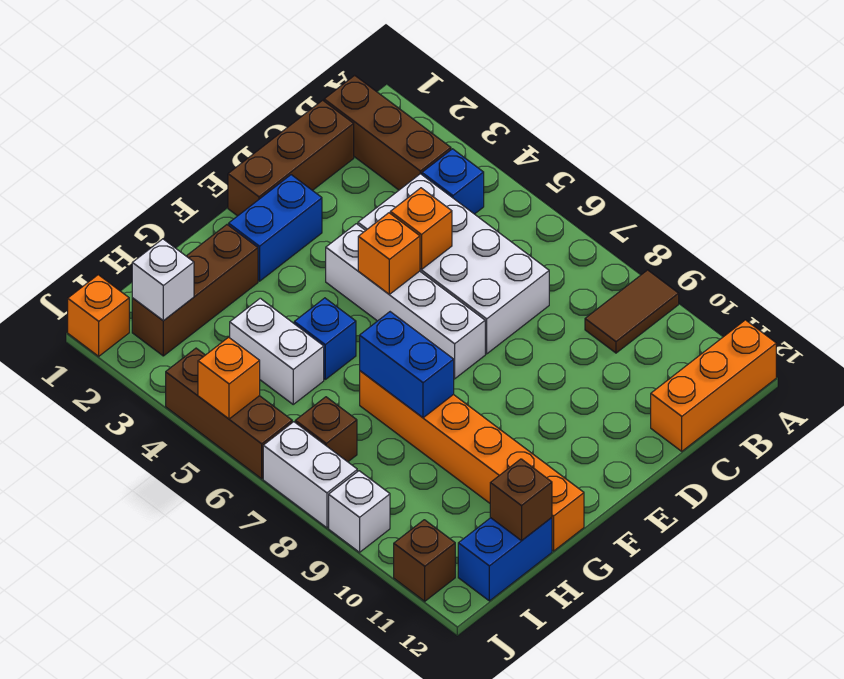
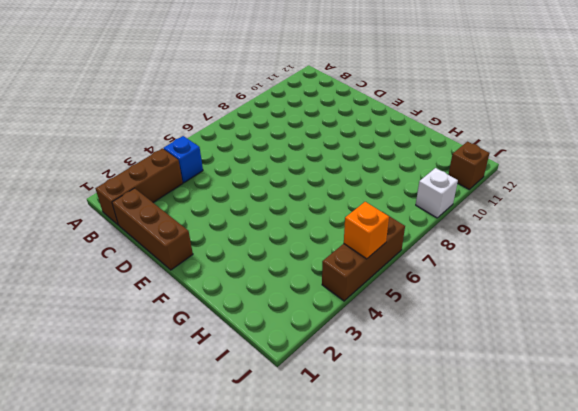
none -> brown tile A9:B9 level 1
none -> orange brick A12:C12 level 1
none -> white brick C4:D7 level 1

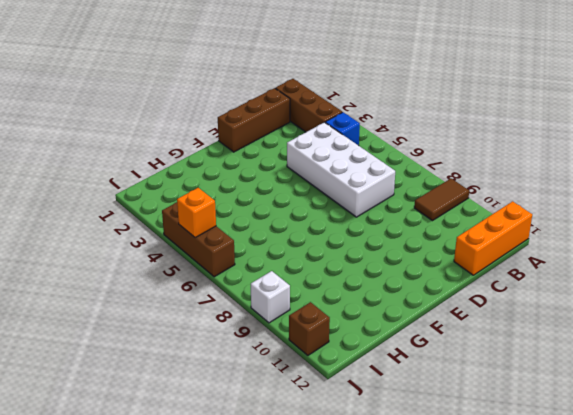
none -> blue brick E2:F2 level 1
none -> white brick E4:E7 level 1
none -> brown brick G2:I2 level 1

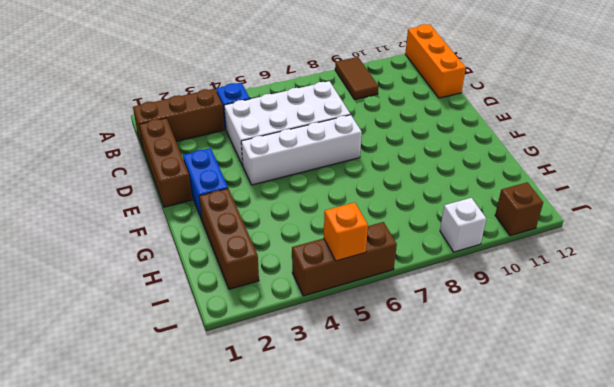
none -> blue brick G5 level 1
none -> orange brick G7:G12 level 1
none -> white brick H4:H5 level 1

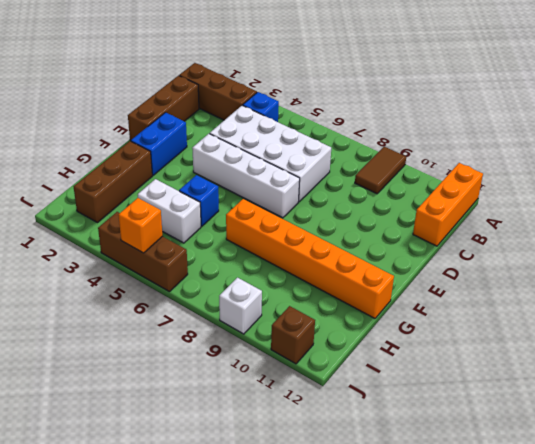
none -> blue brick H12:I12 level 1
none -> brown brick I7 level 1
none -> orange brick J1 level 1

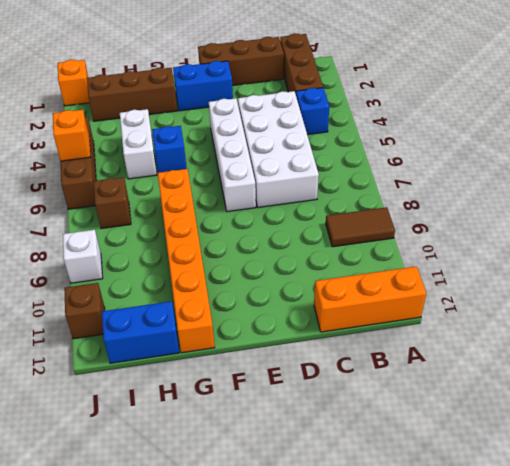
none -> white brick J7:J8 level 1
none -> orange brick D5 level 2
none -> orange brick E5 level 2

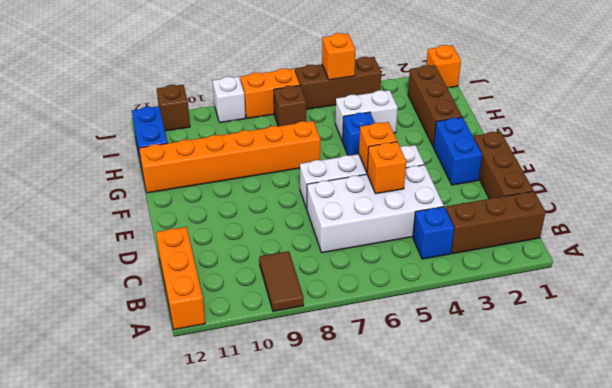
orange brick J7:J8 level 1 -> white brick J7:J8 level 1
none -> blue brick G7:G8 level 2
none -> brown brick H12 level 2
none -> white brick I2 level 2

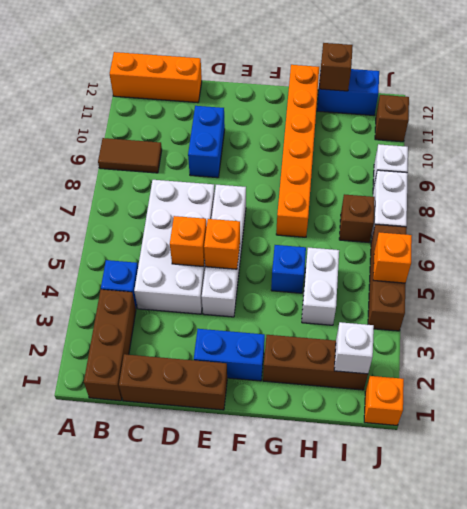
blue brick D9:D10 level 1 -> blue brick G7:G8 level 2

